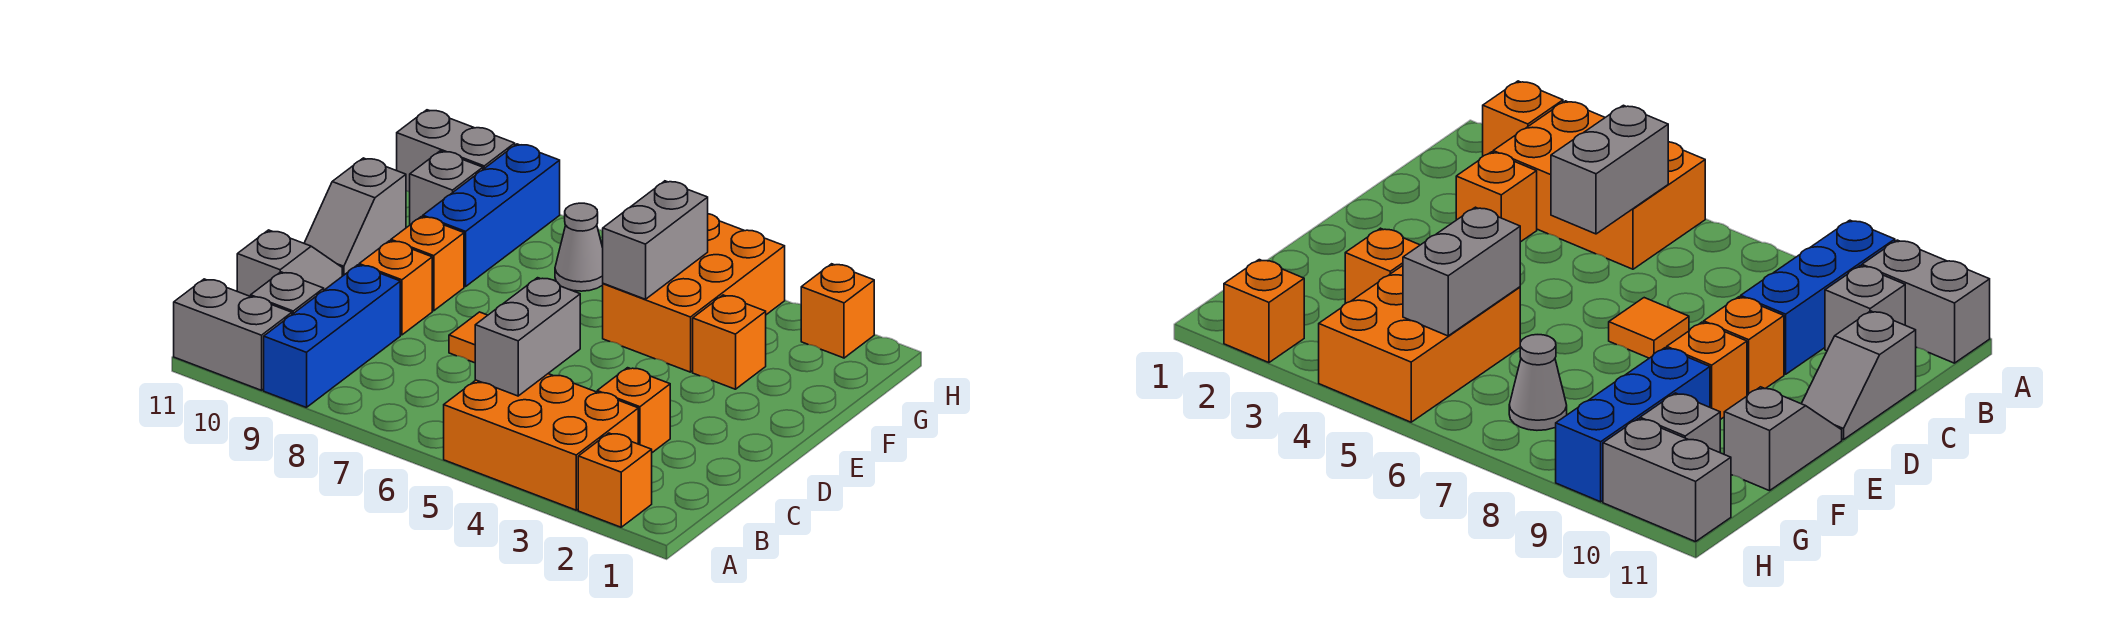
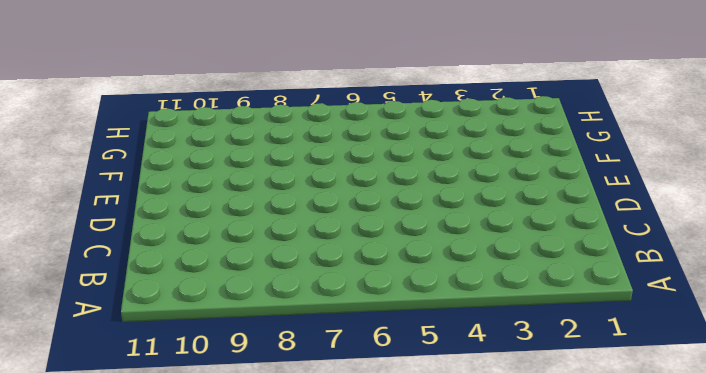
none -> orange brick A2 level 1
none -> orange brick A3:B5 level 1
none -> blue brick A9:C9 level 1

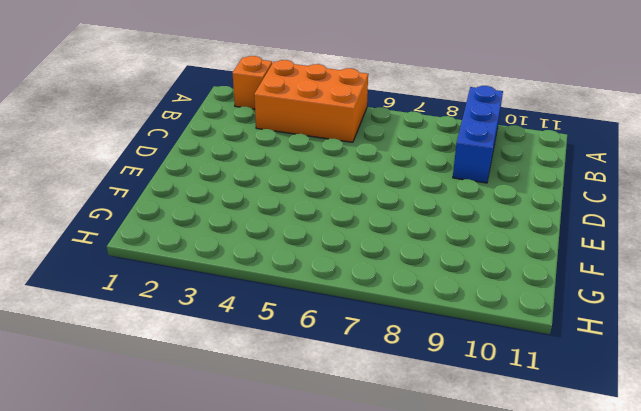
none -> grey brick A10:A11 level 1
none -> grey brick B10 level 1
none -> orange brick C3 level 1

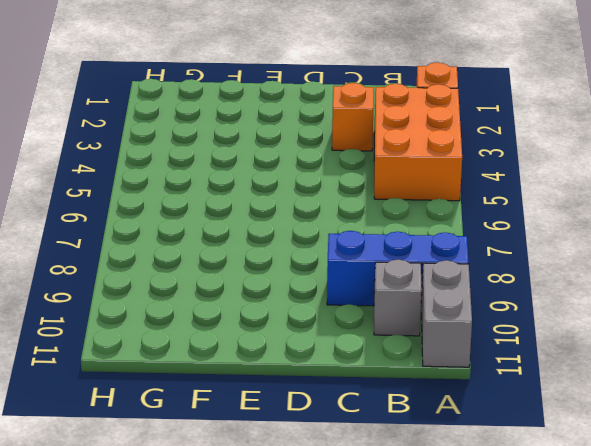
none -> grey slope C11:D11 level 1 top C
none -> orange tile D7 level 1
none -> orange brick D9 level 1

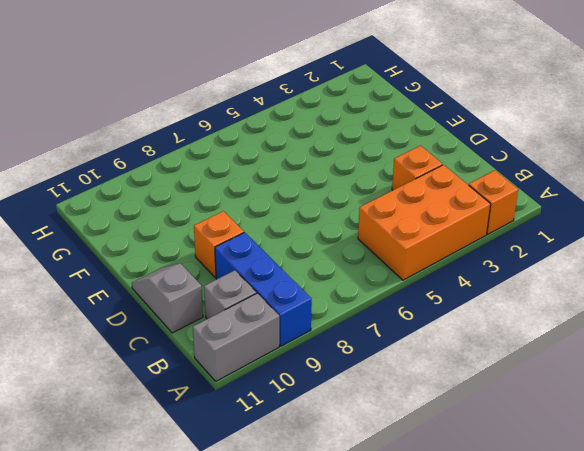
none -> orange tile D7 level 1
none -> orange brick E9 level 1
none -> grey slope E11:F11 level 1 top F

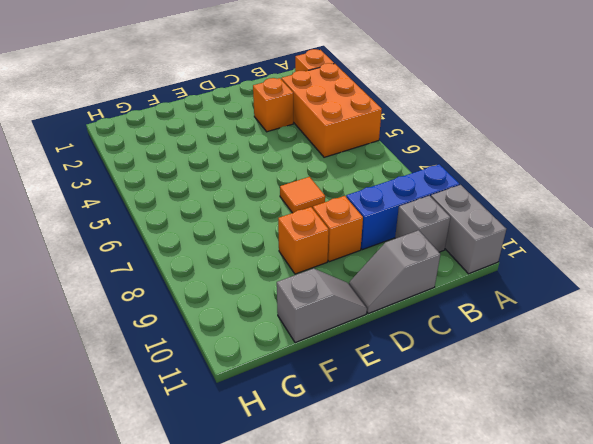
none -> orange brick F3 level 1
none -> orange brick F4:H5 level 1
none -> blue brick F9:H9 level 1

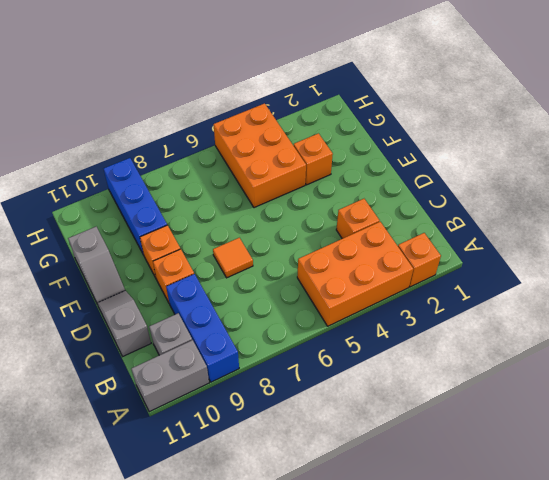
none -> grey cone G7 level 1
none -> grey brick G10 level 1
none -> orange brick H2 level 1

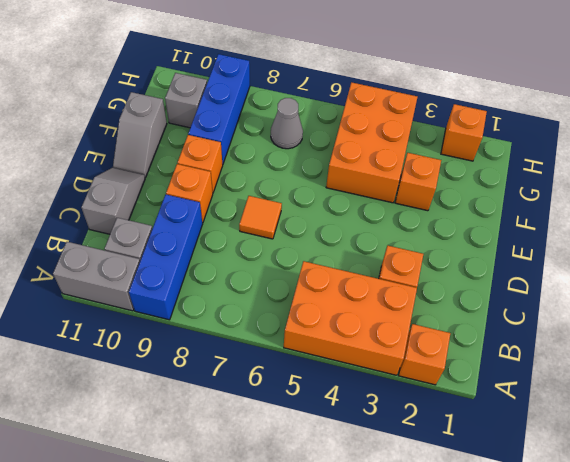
none -> grey brick H10:H11 level 1
none -> grey brick B5:C5 level 2
none -> grey brick F5:G5 level 2

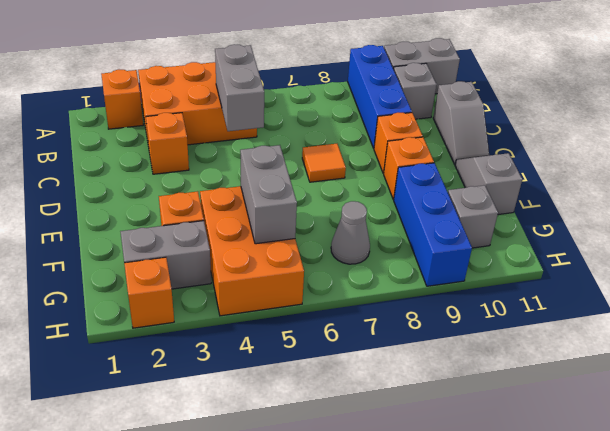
grey brick G2:G3 level 1 -> grey brick H10:H11 level 1

